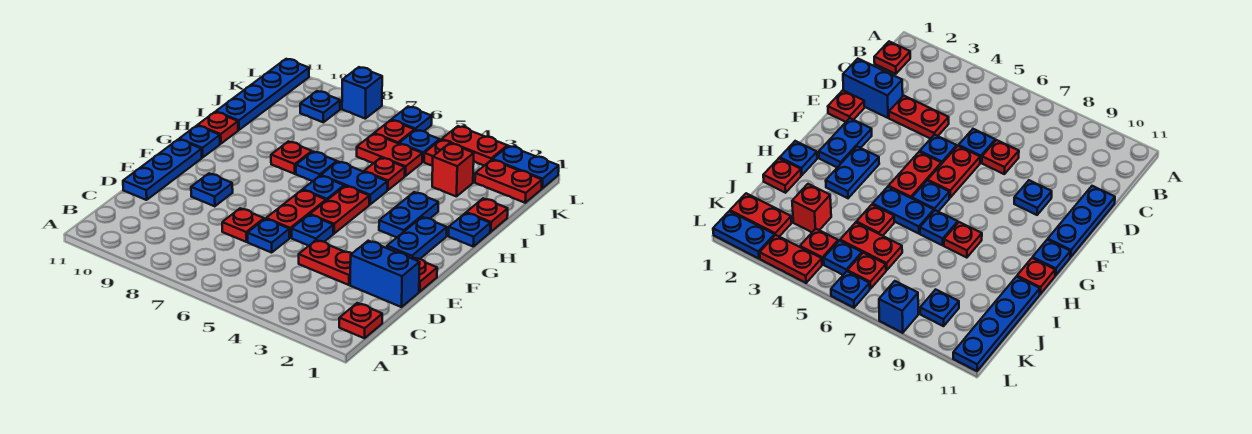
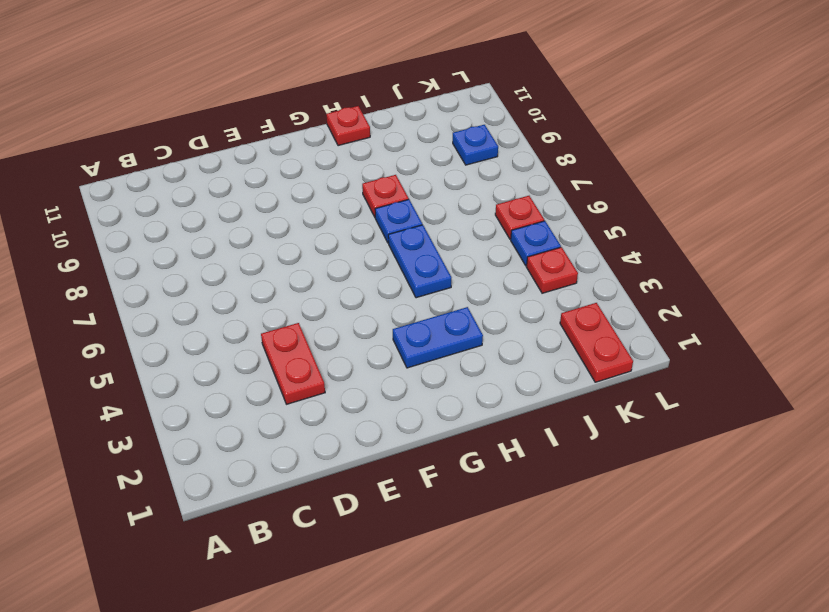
none -> red plate B1 level 1
none -> blue brick D1:D2 level 1
none -> blue plate D6 level 1
none -> red plate D7 level 1

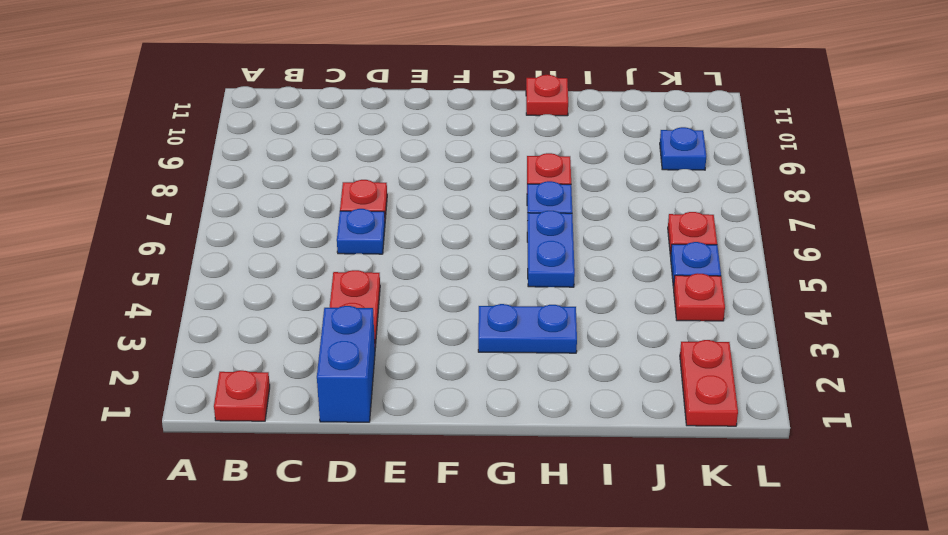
none -> blue plate D11:F11 level 1
none -> red plate E1 level 1
none -> blue plate E5 level 1
none -> red plate E6:F6 level 1

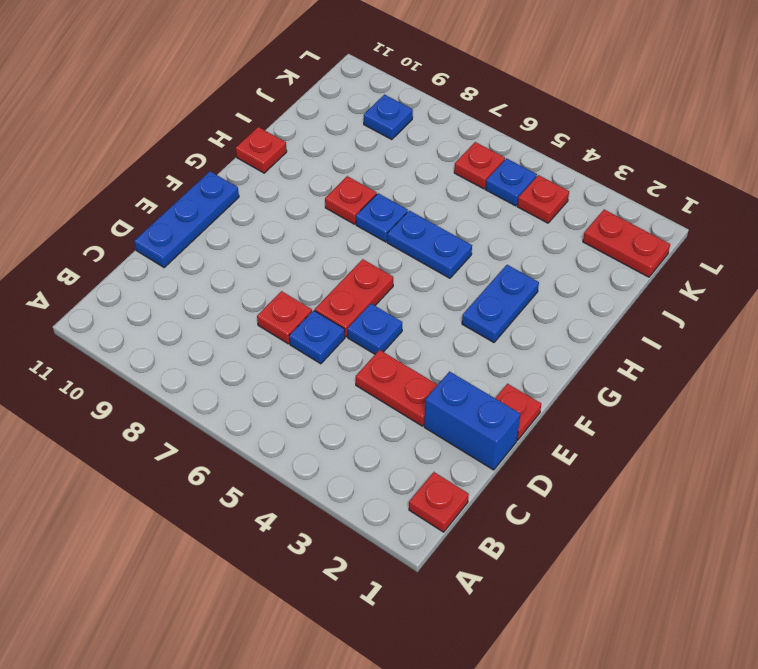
none -> blue plate E9 level 1
none -> blue plate F2:G2 level 1
none -> red plate F5:G5 level 1
none -> blue plate G6 level 1

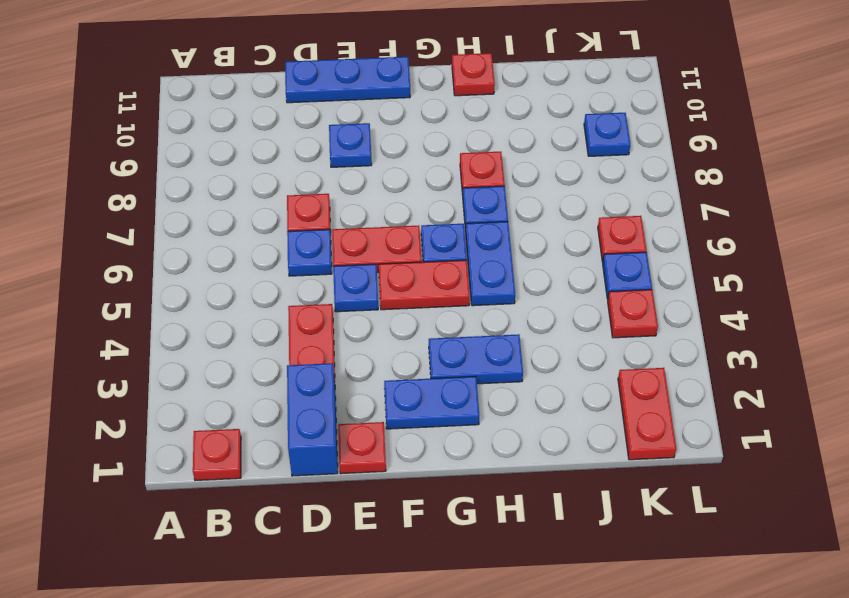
none -> blue plate G11 level 1
none -> blue plate H1 level 1
none -> red plate I1 level 1
none -> red plate I5 level 1

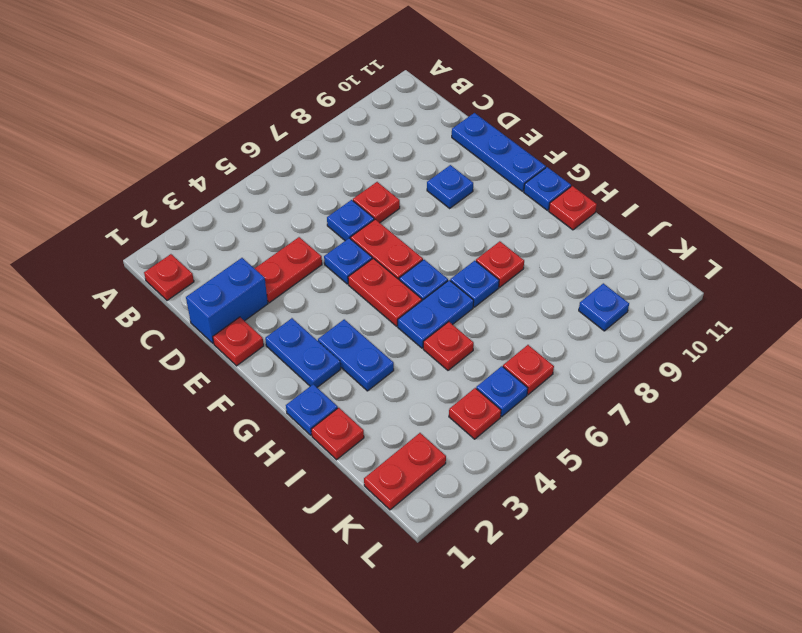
none -> blue plate I11:L11 level 1
none -> red brick J3 level 1
none -> red plate J5:J6 level 1
none -> blue plate L1:L2 level 1

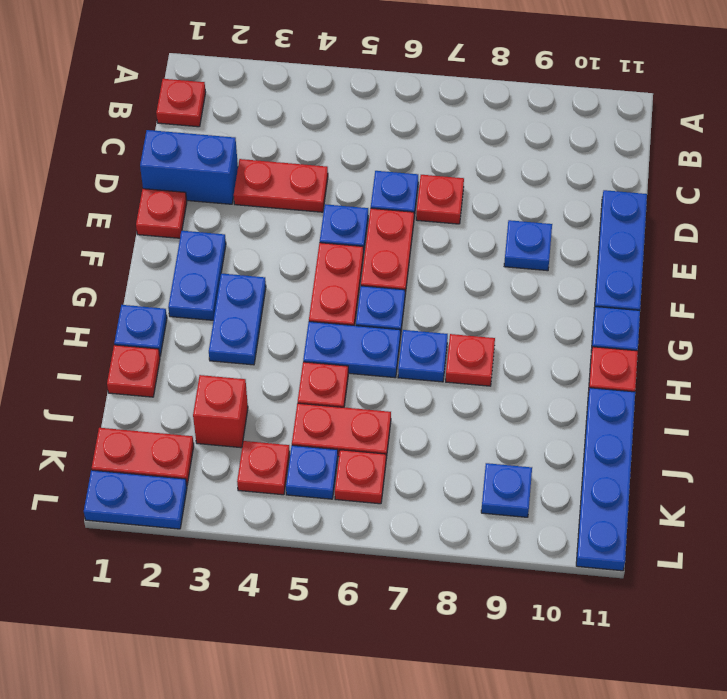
none -> red plate L3:L4 level 1
none -> blue plate L6 level 1
none -> blue brick L8 level 1

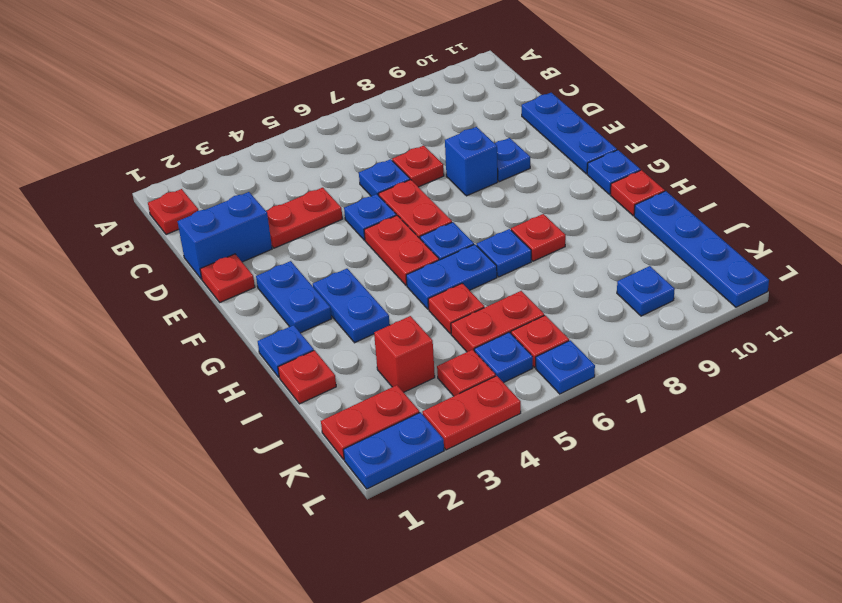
blue brick E8 level 1 -> blue brick L8 level 1

